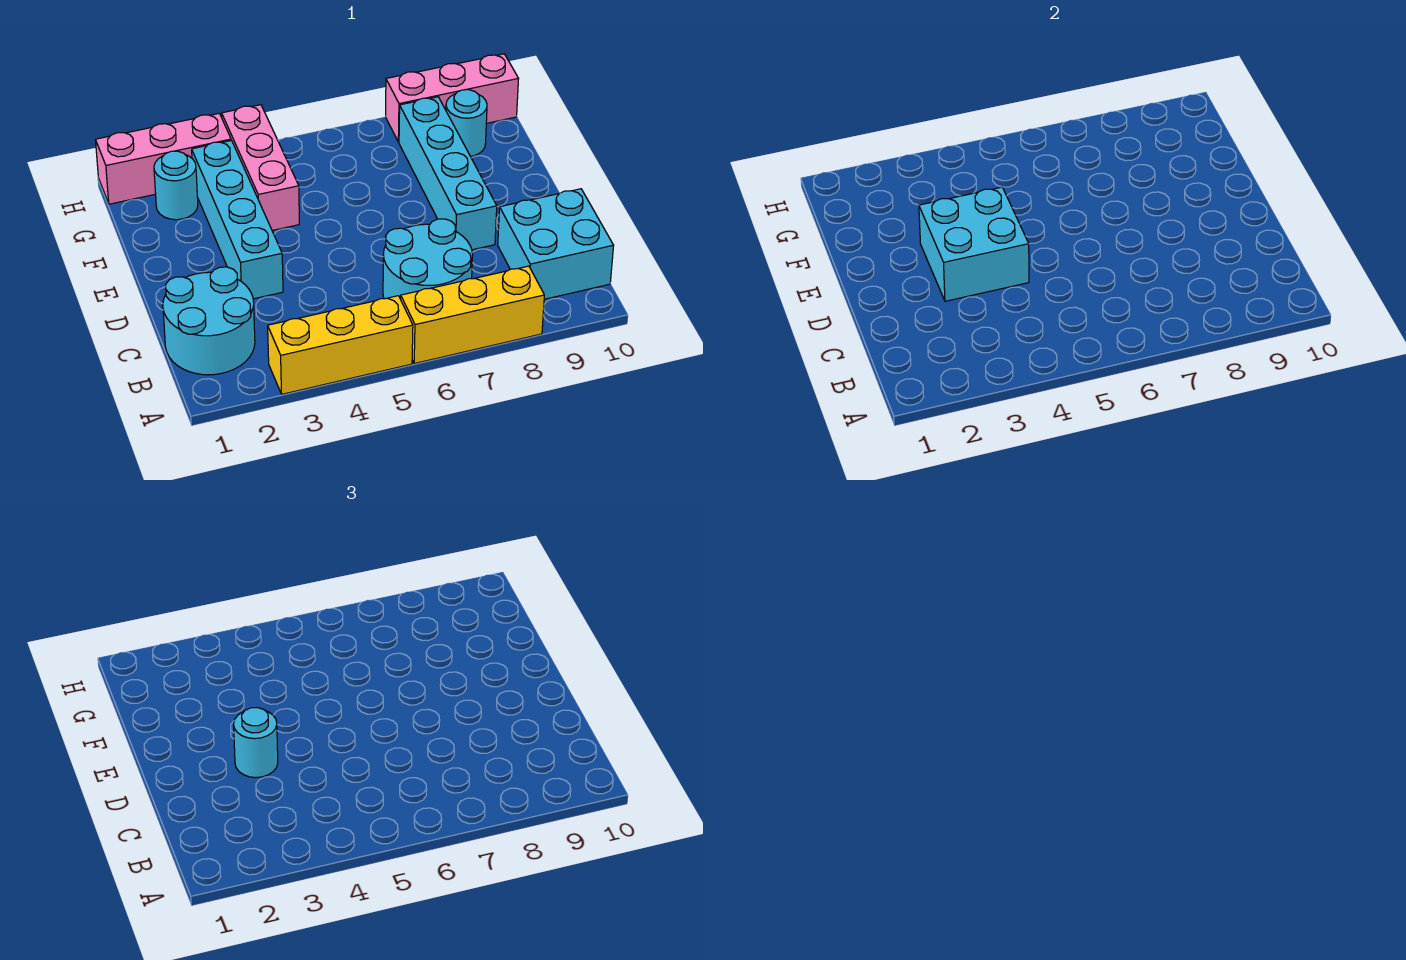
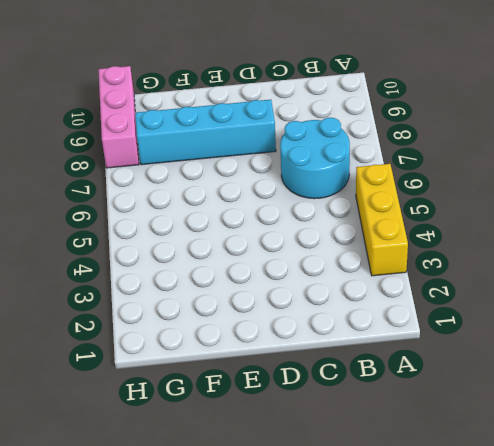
none -> yellow brick A6:A8 level 1
none -> cyan round brick B1:C2 level 1
none -> cyan brick B9:C10 level 1

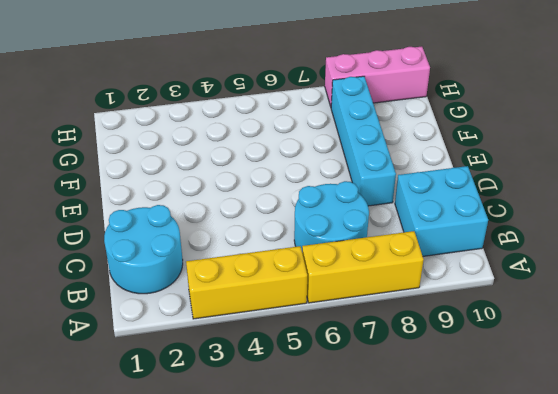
none -> cyan brick D3:G3 level 1
none -> pink brick F4:H4 level 1
none -> cyan round brick G2 level 1

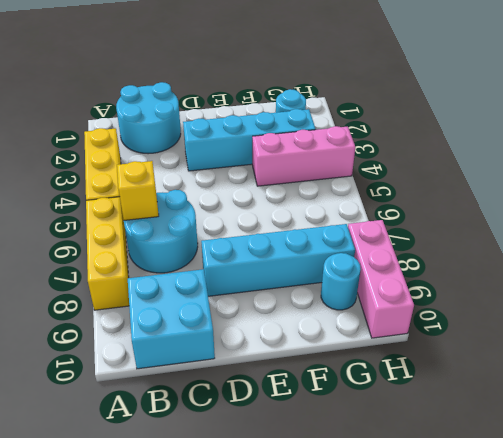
yellow brick B6 level 2 -> none
none -> pink brick H1:H3 level 1
none -> cyan brick D3:E4 level 2
none -> cyan round brick D3 level 3

